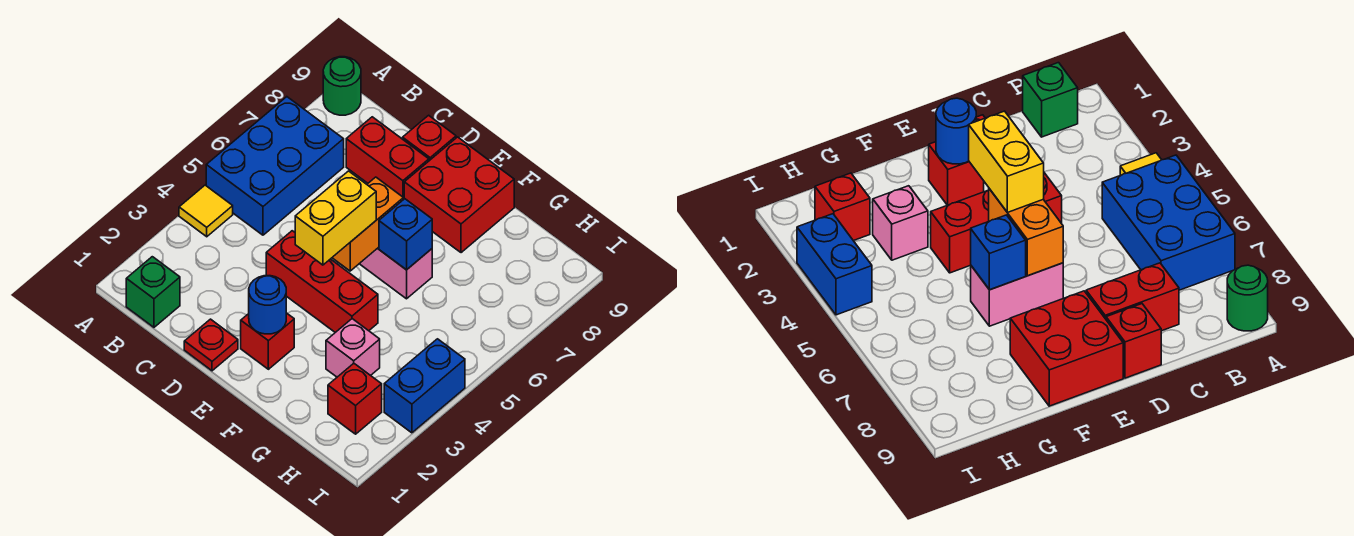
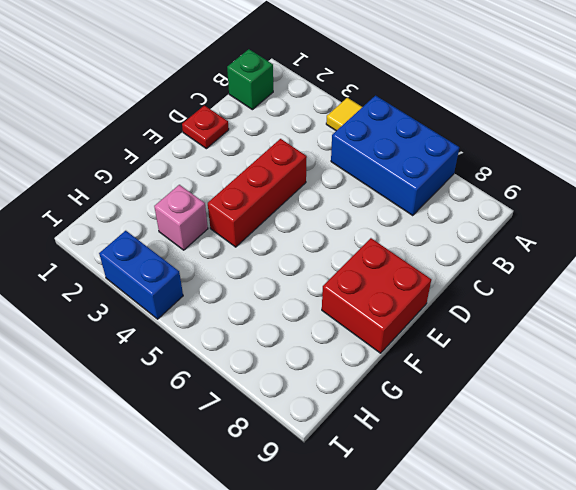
none -> green round brick A9 level 1
none -> red brick C8:D8 level 1
none -> red brick D9 level 1

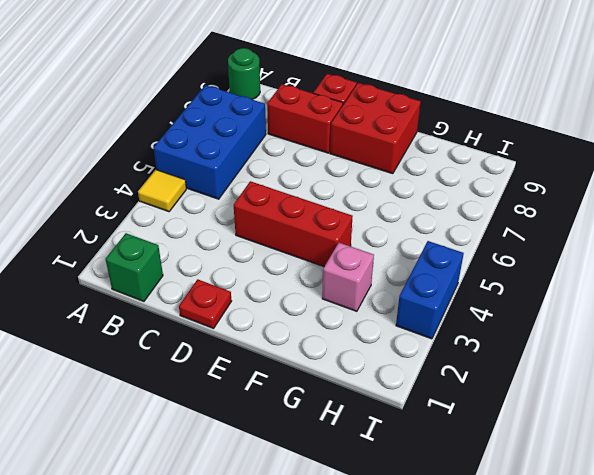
none -> red brick E2 level 1
none -> pink brick E6:F6 level 1
none -> red brick H2 level 1

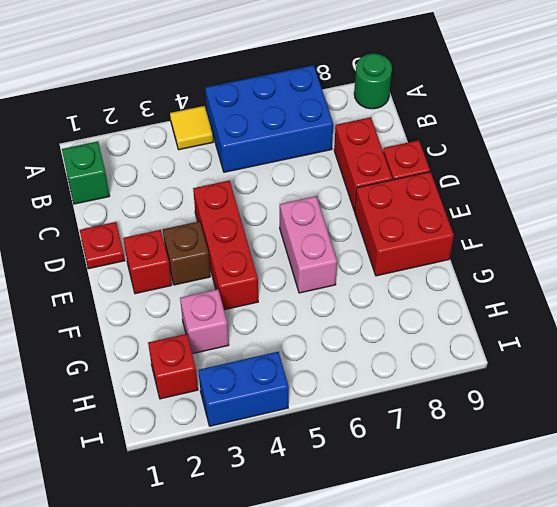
brown brick E3 level 1 -> none
none -> blue round brick E2 level 2
none -> orange brick E5:E6 level 2
none -> blue brick F6 level 2

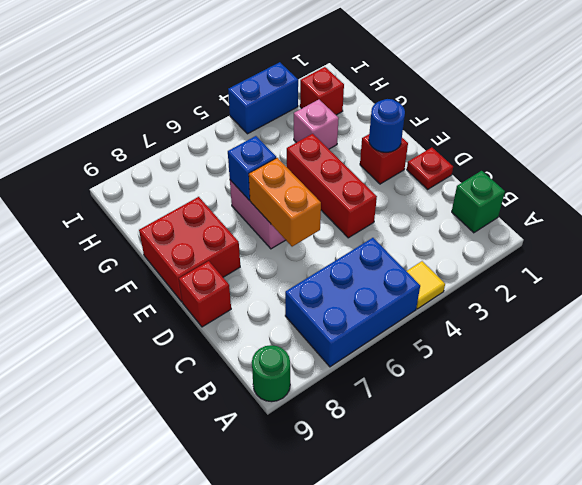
orange brick D6:E6 level 2 -> orange brick E5:E6 level 2
none -> red brick C8:D8 level 1
none -> yellow brick E4:E5 level 3

